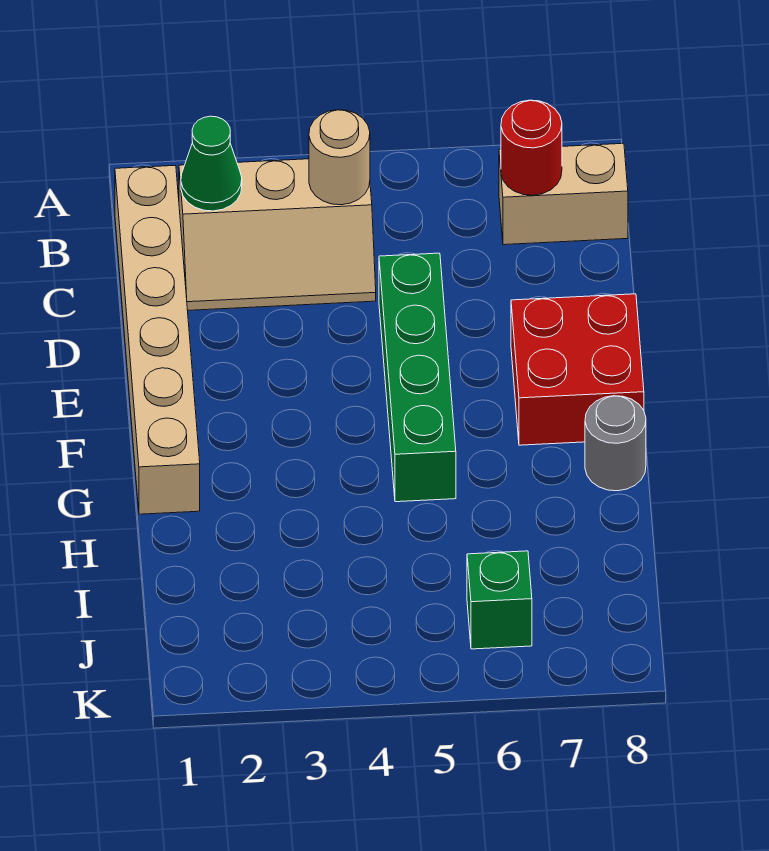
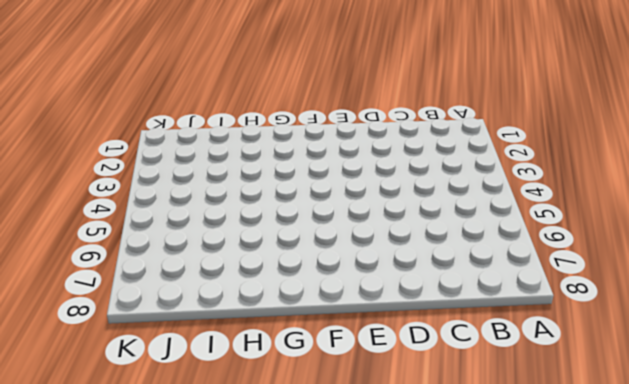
none -> tan brick B1:G1 level 1
none -> tan slope B2:C4 level 1 top B

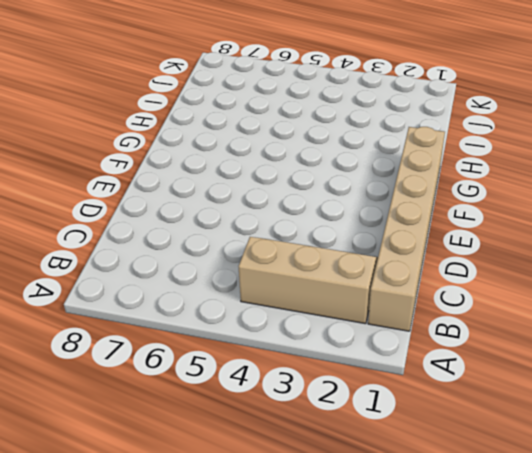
none -> tan brick B7:B8 level 1
none -> green brick D5:G5 level 1

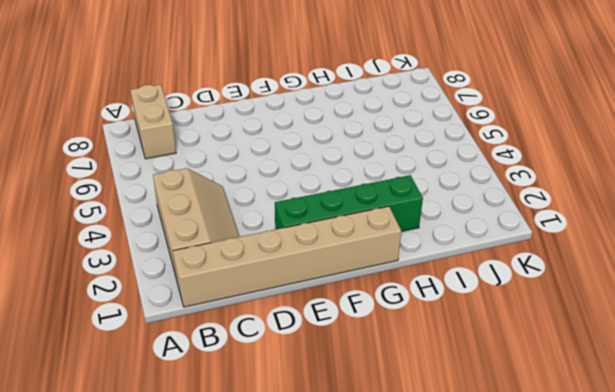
green brick E2:H2 level 1 -> green brick D5:G5 level 1
none -> red brick E7:F8 level 1
none -> grey round brick G8 level 1

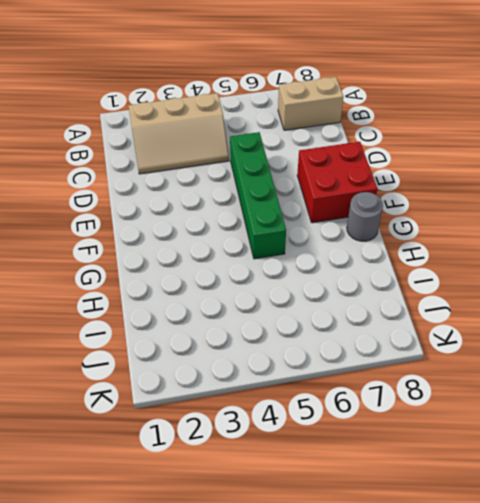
none -> tan brick B1:G1 level 1
none -> green brick J6 level 1

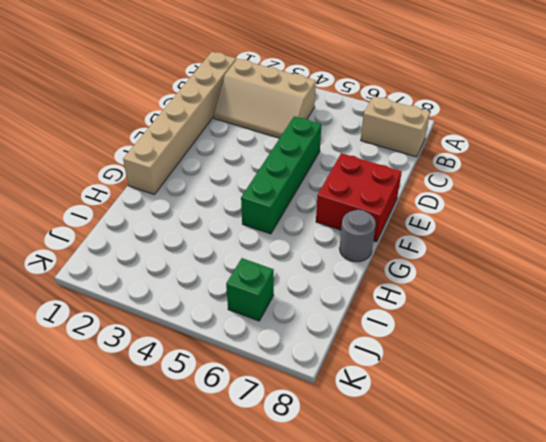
none -> green cone B2 level 2
none -> tan round brick B4 level 2

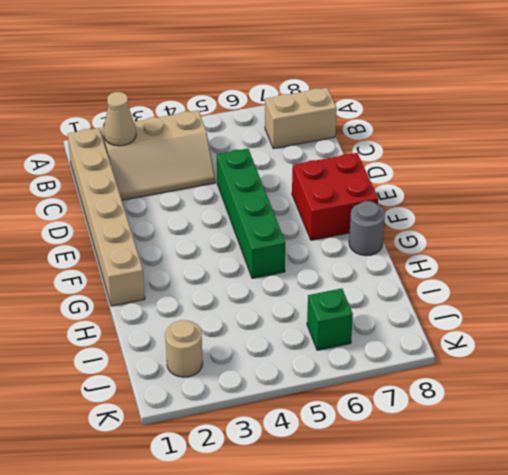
tan cone B2 level 2 -> green cone B2 level 2
tan round brick J2 level 1 -> tan round brick B4 level 2
none -> red round brick B7 level 2

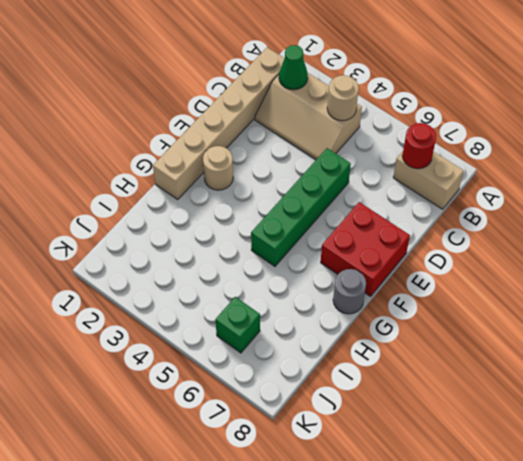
tan round brick F2 level 1 -> none

